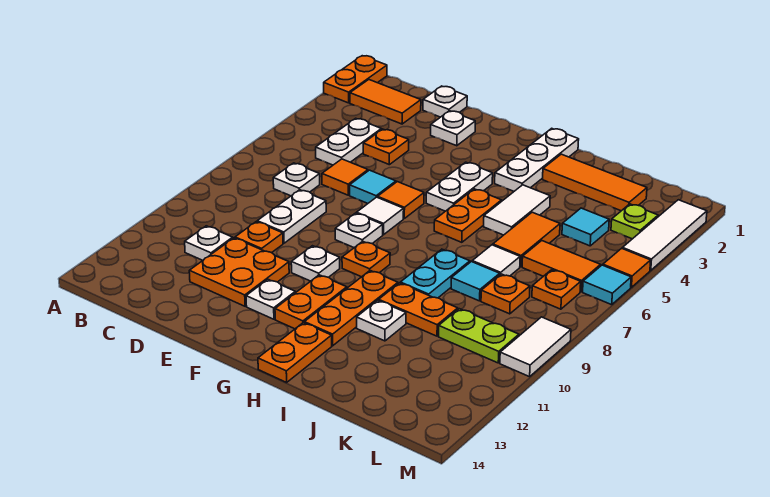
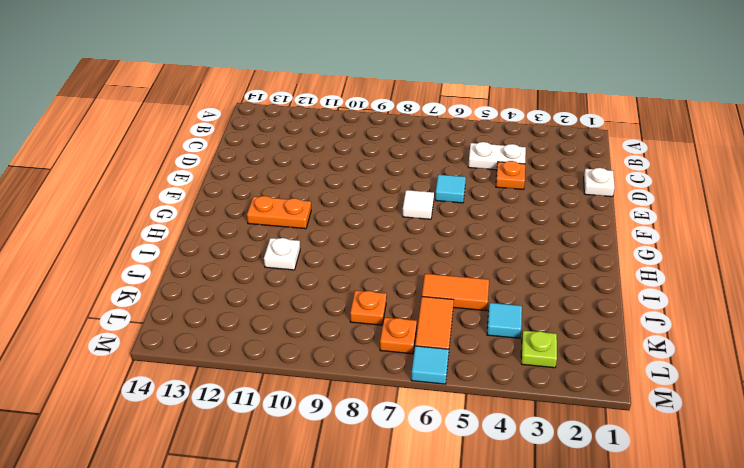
none -> orange plate A1:A2 level 1
none -> orange tile B2:C2 level 1
none -> white plate C7 level 1
none -> white plate C11 level 1

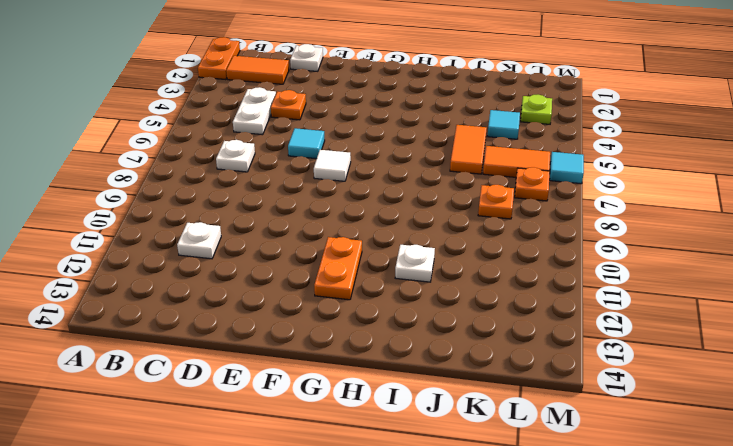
none -> orange tile D6 level 1
none -> white plate D8:D9 level 1
none -> orange plate D10 level 1
none -> orange plate D11:E12 level 1

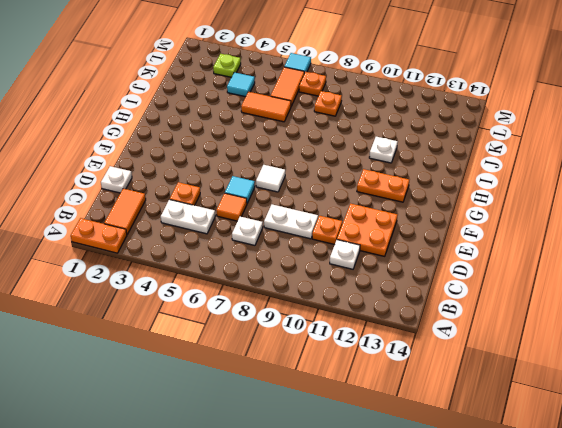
none -> white plate E2 level 1
none -> orange tile F6 level 1
none -> white plate F8 level 1
none -> white plate F10 level 1

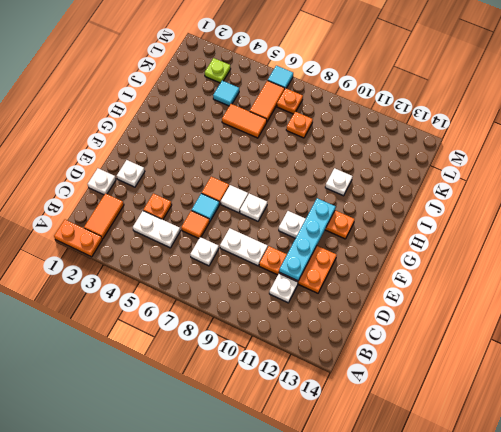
cyan plate D11:G11 level 2 -> none
none -> white plate F12 level 1
none -> white plate G4:G5 level 1
none -> orange plate G9 level 1
none -> white plate H1:H3 level 1

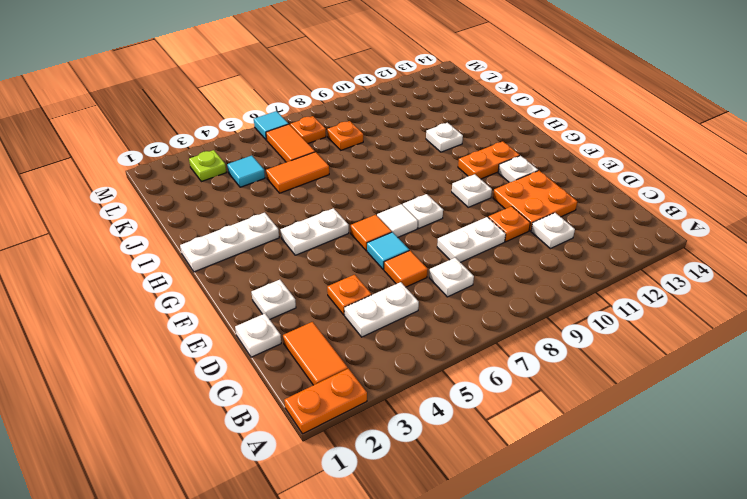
none -> orange plate G9 level 1
none -> orange plate H5:H6 level 1
none -> orange plate H10:H12 level 1
none -> orange plate H13:H14 level 1

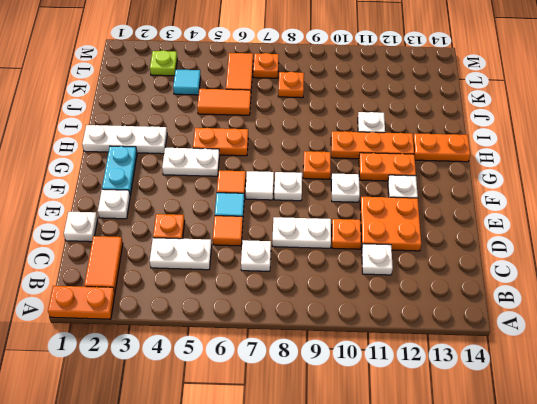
cyan plate F2:G2 level 1 -> cyan plate I8:I9 level 1
none -> orange tile I2:K2 level 1
none -> white tile I4:I5 level 1
none -> orange plate I10:J10 level 1
none -> white tile J7 level 1

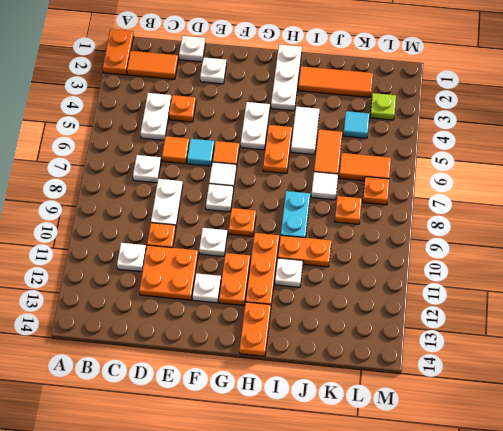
none -> cyan tile J8 level 1
none -> lime plate K10:L10 level 1
none -> white tile M2:M4 level 1
none -> orange tile M5 level 1

